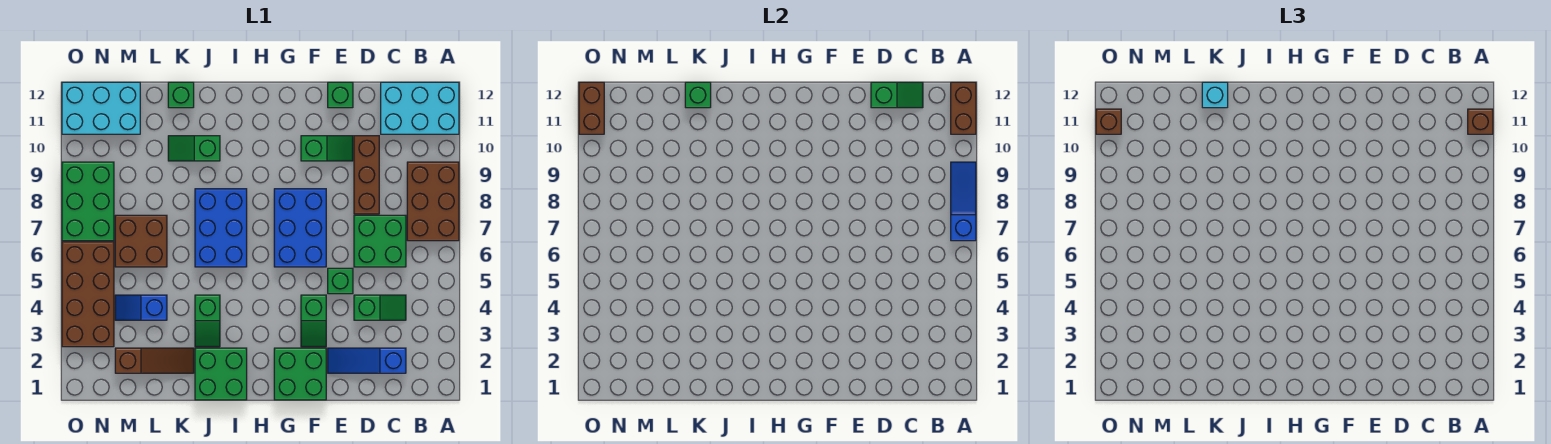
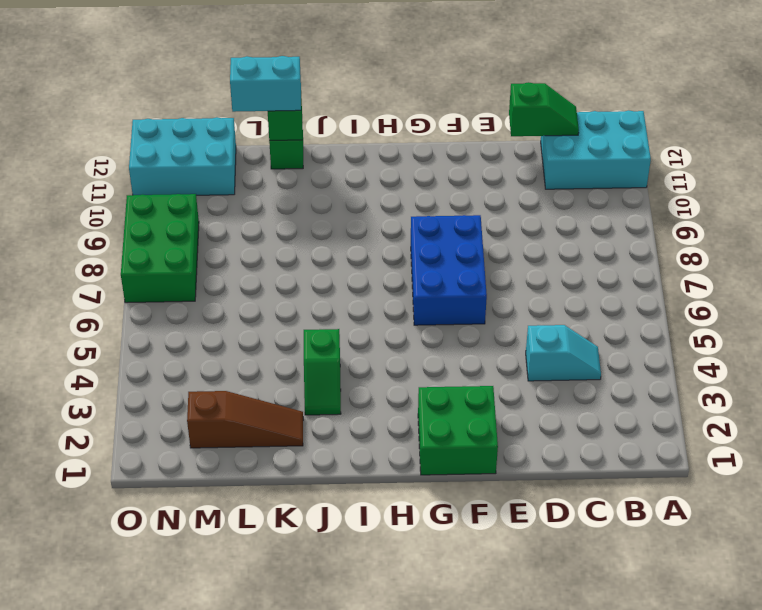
cyan slope C4:D4 level 1 top D -> green slope C4:D4 level 1 top D
cyan brick K12:L12 level 3 -> cyan brick K12 level 3
none -> brown brick A7:B9 level 1
none -> blue slope C2:E2 level 1 top C
none -> green brick C6:D7 level 1
none -> brown brick D8:D10 level 1

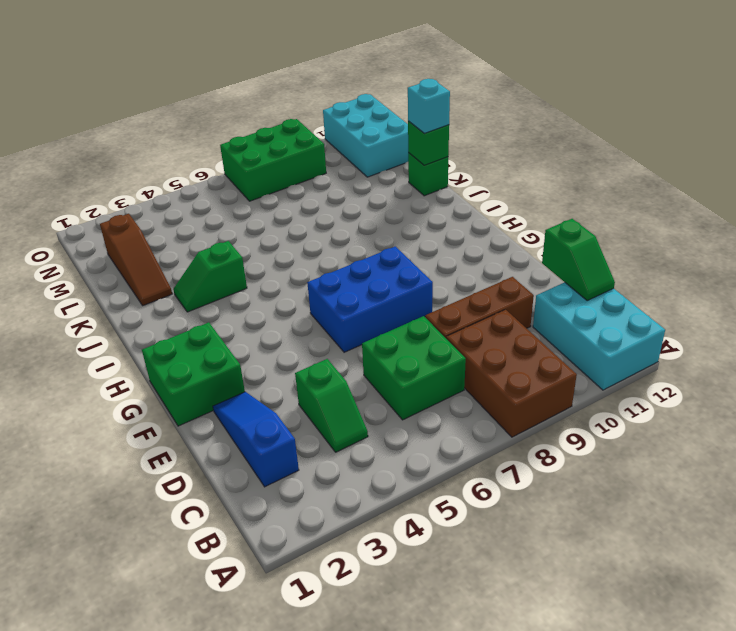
brown brick A8:C9 level 1 -> brown brick A7:B9 level 1
none -> green brick E5 level 1
none -> green slope E10:F10 level 1 top F
none -> green brick E12 level 1
none -> green slope F3:F4 level 1 top 4

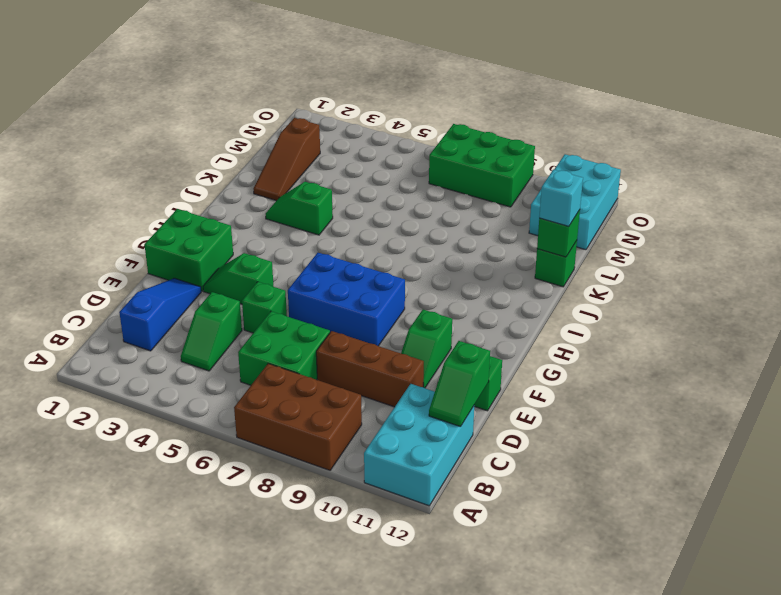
none -> green brick I1:J2 level 1
none -> blue brick I6:J8 level 1
none -> green slope J10:K10 level 1 top J
none -> blue slope L4:M4 level 1 top L

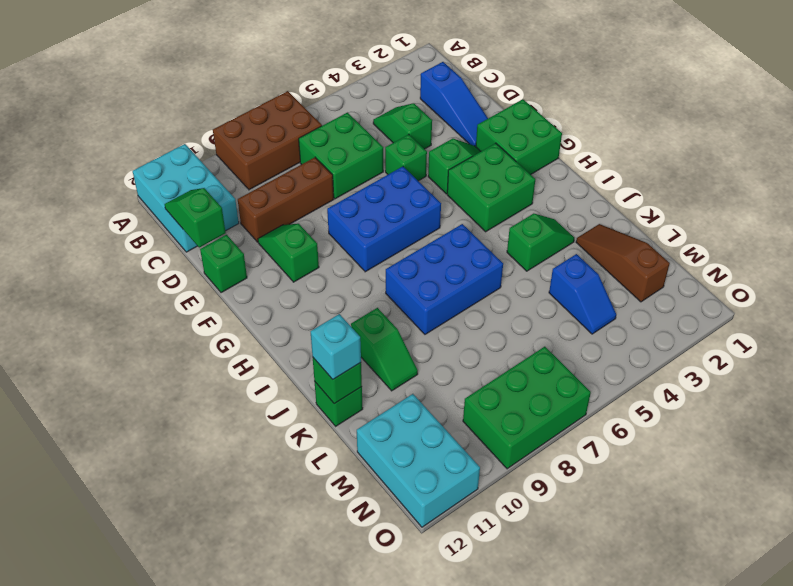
green brick G3:H4 level 1 -> green brick I1:J2 level 1
none -> brown brick L6:M7 level 1
none -> brown brick N3:O6 level 1
none -> blue slope A7:A9 level 2 top 7
none -> brown brick A11:A12 level 2

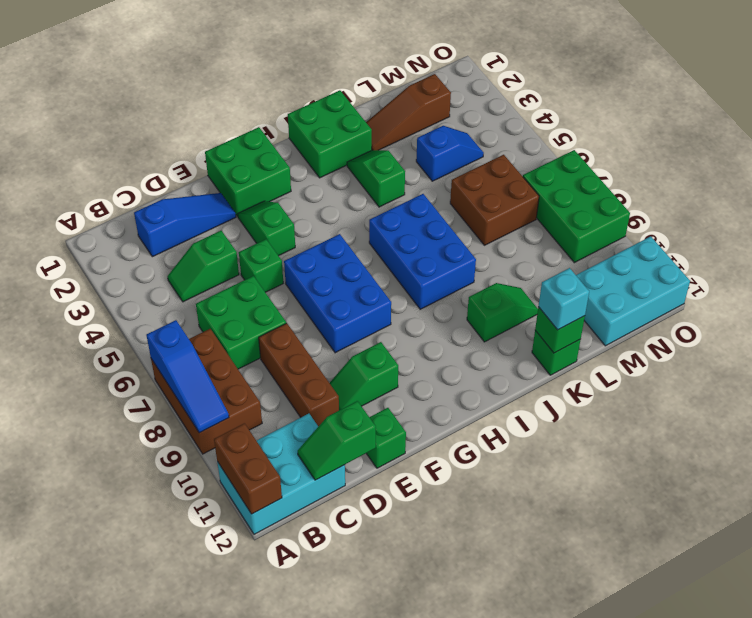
none -> brown brick N3:O6 level 1
none -> brown brick O11:O12 level 2
none -> brown brick A11 level 3
none -> brown brick O11 level 3

